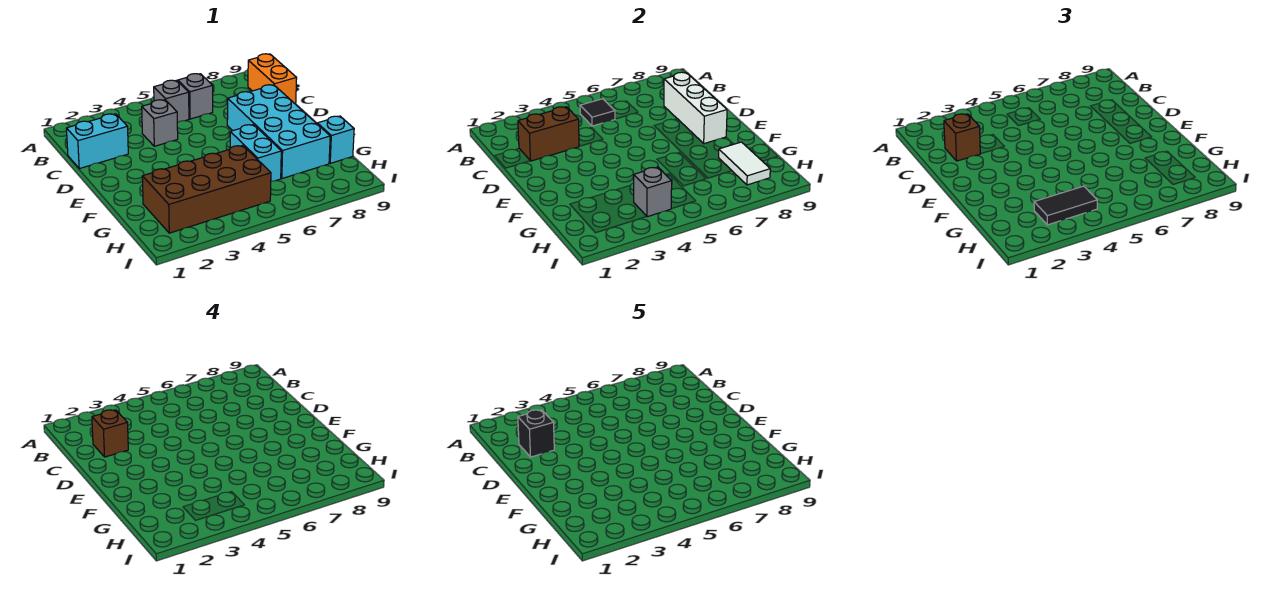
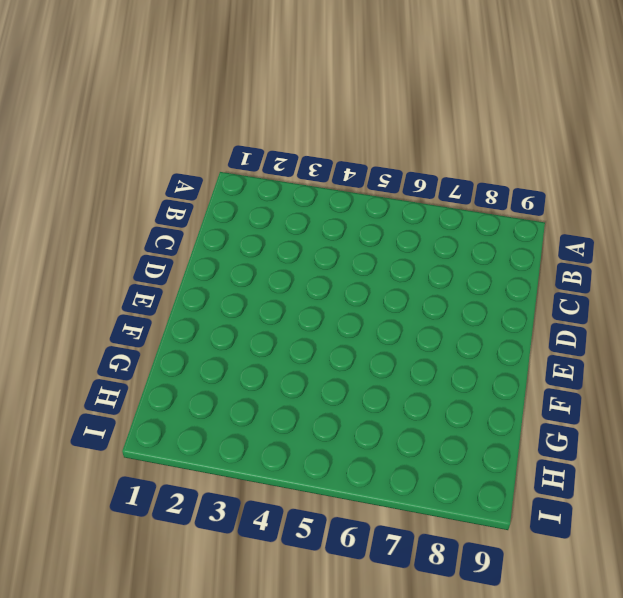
none -> grey brick B5 level 1
none -> grey brick B6 level 1
none -> orange brick B9:C9 level 1

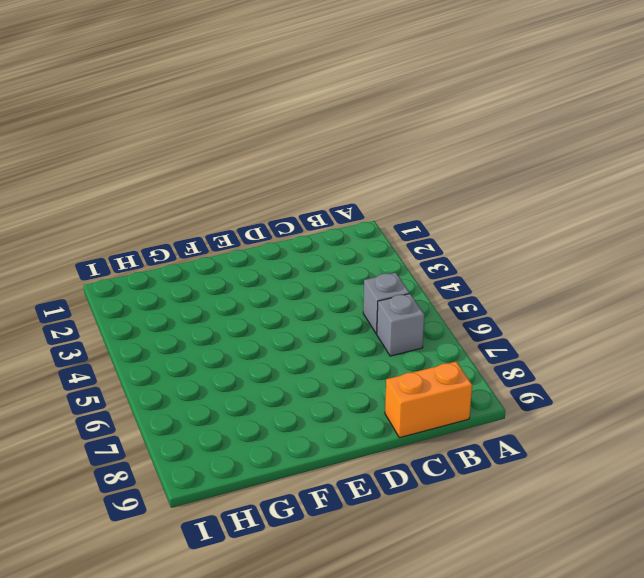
none -> cyan brick C1:C2 level 1
none -> grey brick C4 level 1
none -> cyan brick D7:G8 level 1

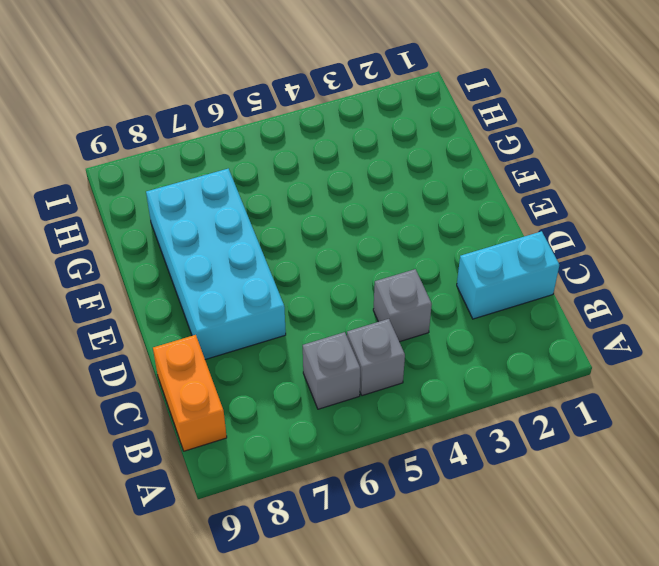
none -> cyan brick F6:G6 level 1
none -> brown brick G2:H5 level 1
none -> cyan brick G9 level 1

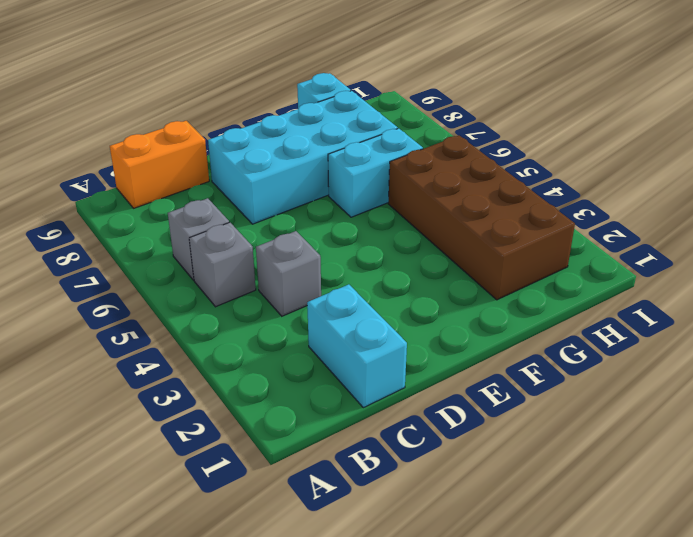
none -> black tile B5 level 2
none -> brown brick C2:C3 level 2
none -> white brick C8:E8 level 2

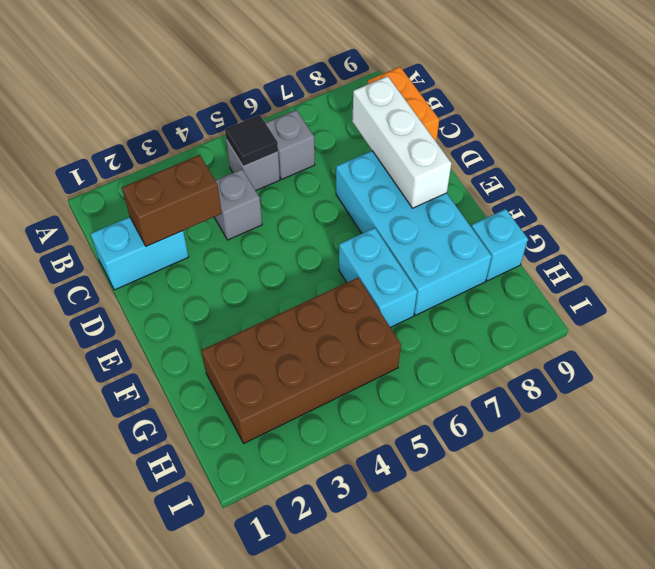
none -> white tile G8:H8 level 2
none -> grey brick H4 level 2
none -> brown brick C2 level 3

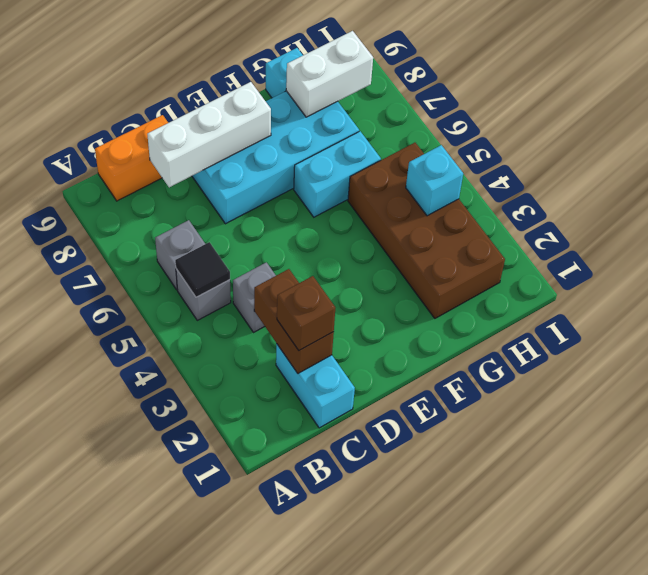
white brick G8:H8 level 2 -> white tile G8:H8 level 2
cyan brick H4 level 2 -> grey brick H4 level 2
none -> black tile H3:H4 level 3
none -> brown brick C2 level 4
none -> black brick C2 level 5

